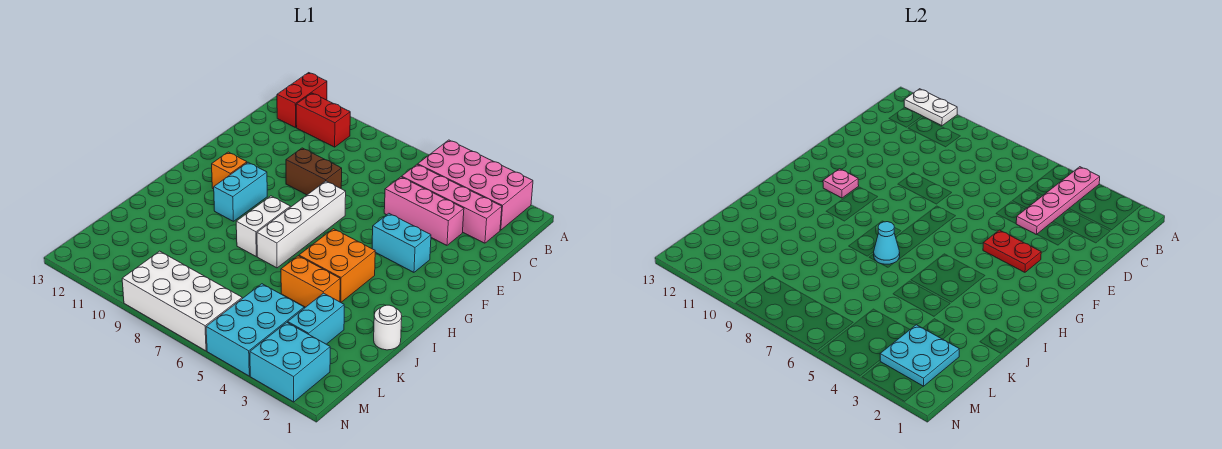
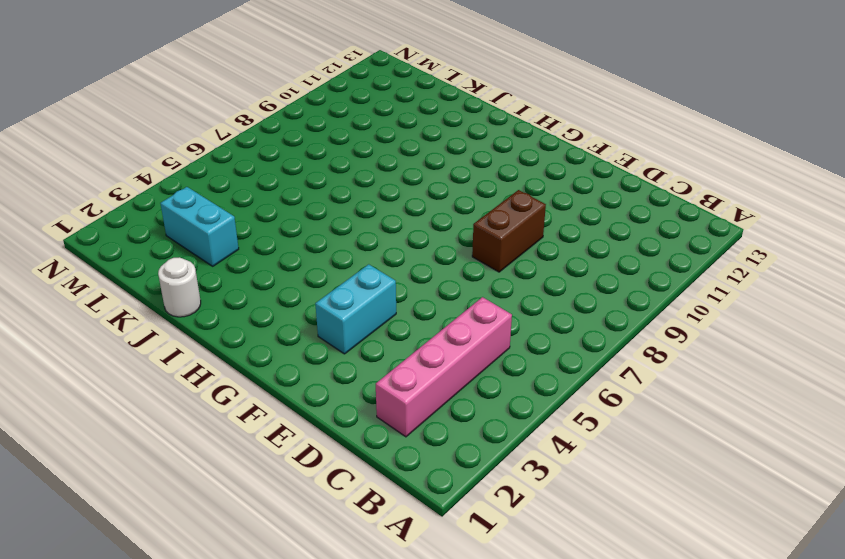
none -> pink brick A2:B5 level 1
none -> red brick A12:B12 level 1
none -> red brick B10:B11 level 1

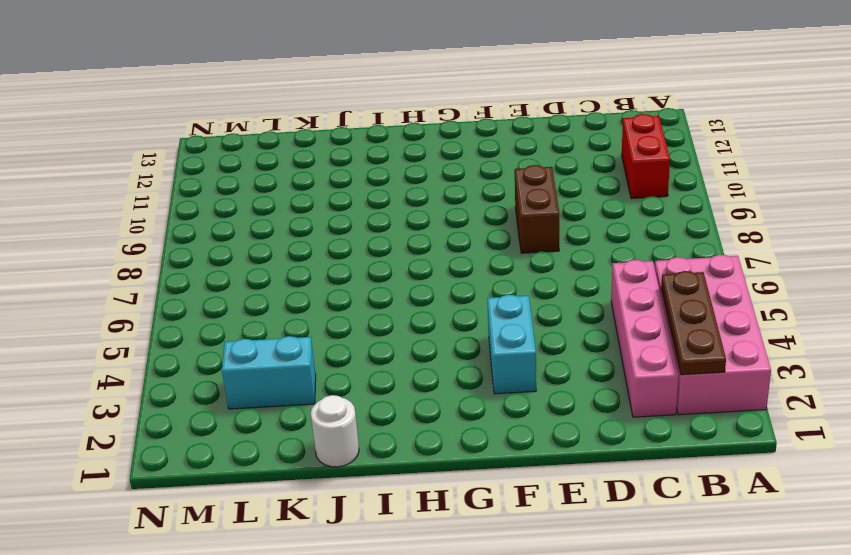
brown plate B2:B4 level 2 -> pink plate A4:D4 level 2
none -> red brick A12:B12 level 1
none -> pink brick D3:D5 level 1
none -> white brick F7:I7 level 1

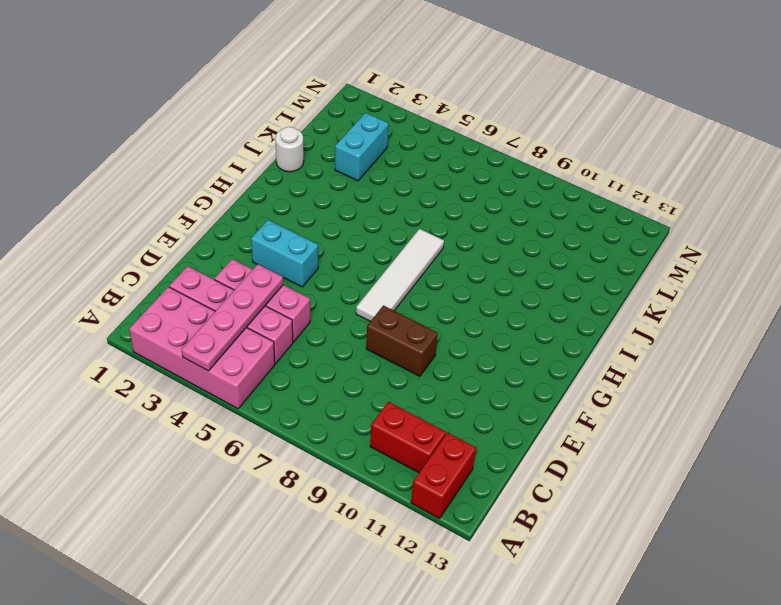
white tile F7:I7 level 1 -> white brick F7:I7 level 1
none -> cyan brick G10:H10 level 1
none -> orange brick G11 level 1
none -> orange brick H4:I5 level 1

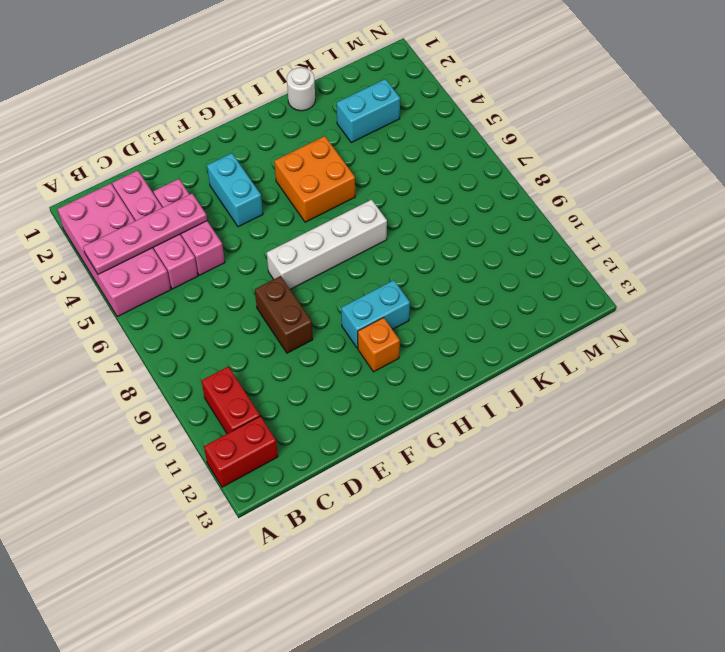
none -> white brick H8:I8 level 1
none -> orange brick J4:J5 level 1
none -> cyan brick L4:N5 level 1

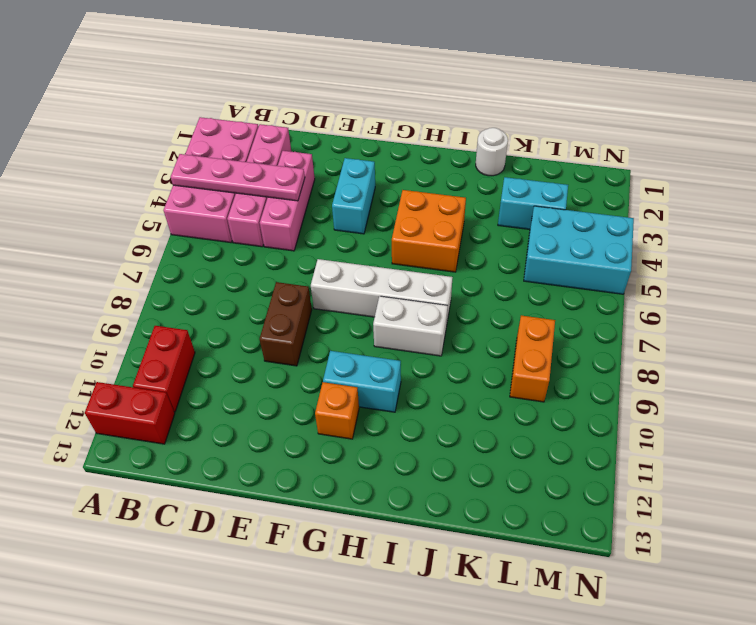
orange brick L8:L9 level 1 -> orange brick J4:J5 level 1
none -> cyan brick M2:N3 level 1
none -> white brick M6:N9 level 1
none -> white plate A11:A12 level 2

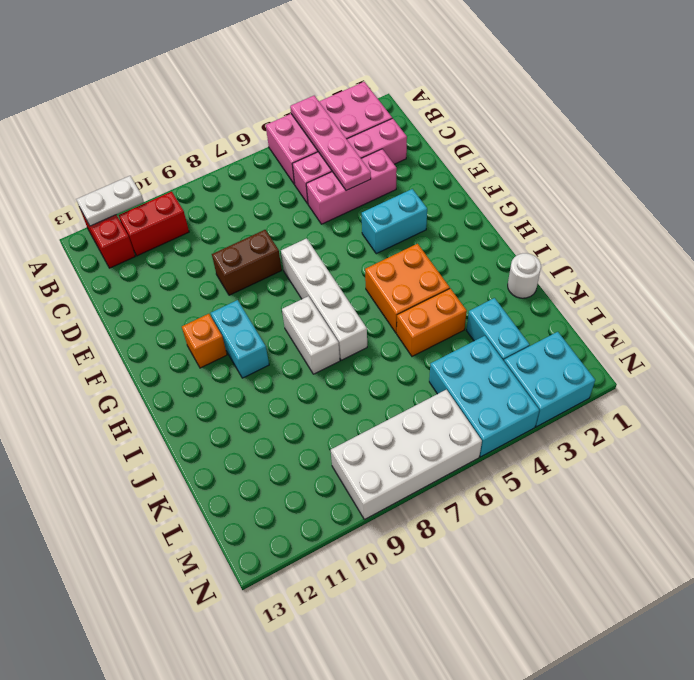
none -> red plate F3:F4 level 2
none -> pink plate G11 level 2
none -> cyan cone I7 level 2

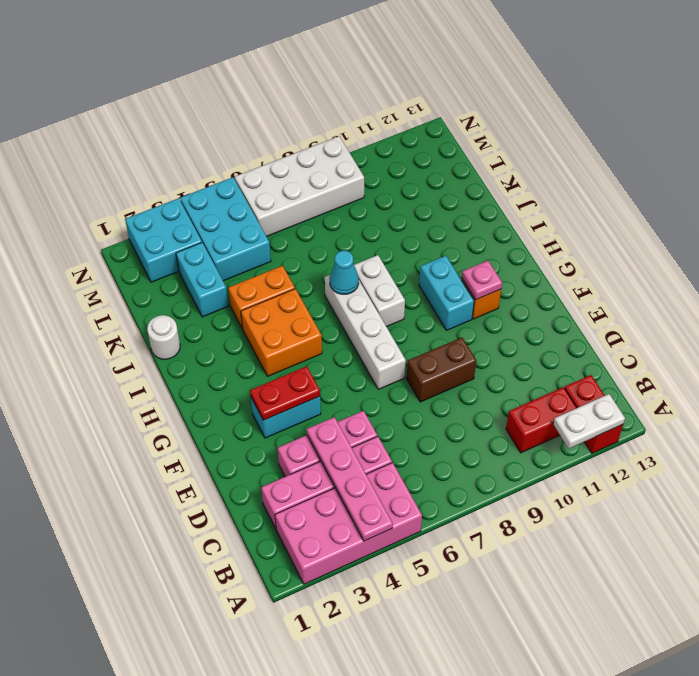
none -> cyan plate L2:M3 level 2

